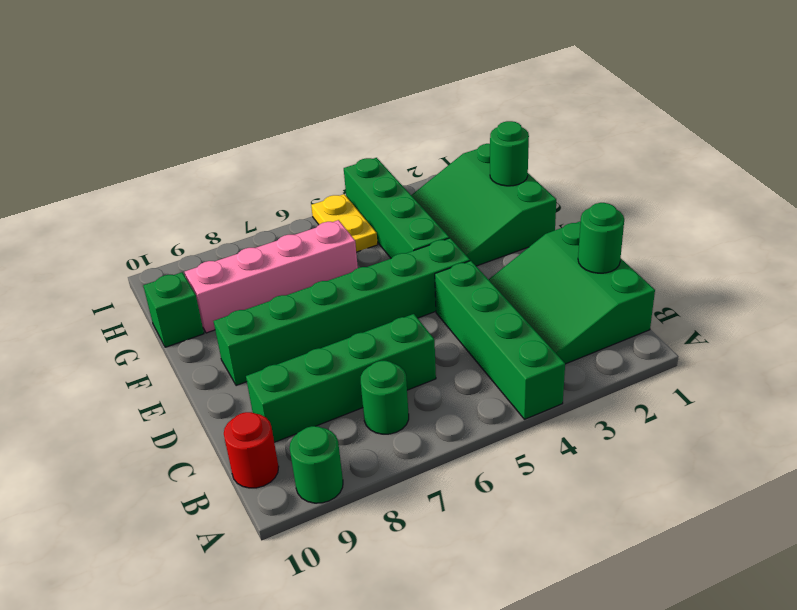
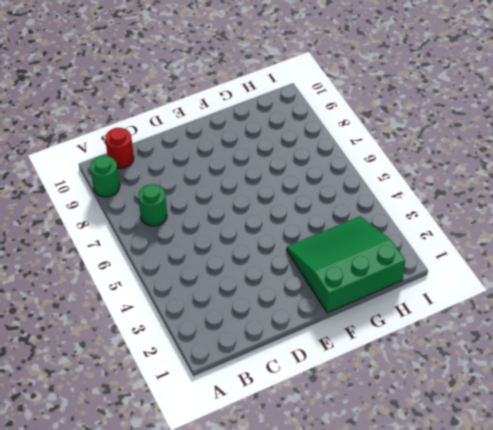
none -> green brick A4:D4 level 1
none -> green slope B1:D3 level 1 top 1
none -> green brick C6:C9 level 1

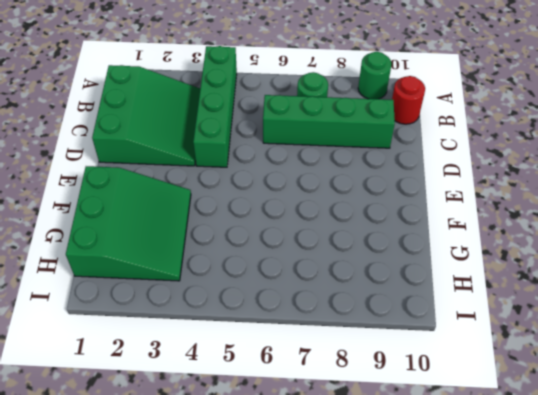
none -> green brick E4:E9 level 1
none -> green brick F4:I4 level 1
none -> pink brick G6:G9 level 1

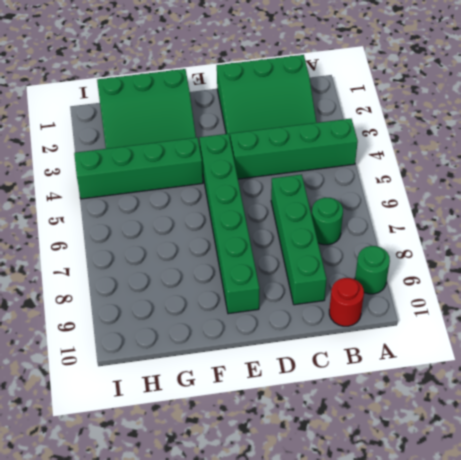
none -> pink brick G6:G9 level 1
none -> green brick G10 level 1
none -> yellow plate H5:I5 level 1

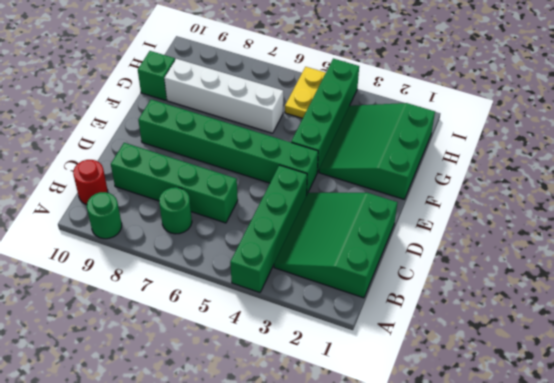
white brick G6:G9 level 1 -> pink brick G6:G9 level 1
none -> green round brick C1 level 2
none -> green round brick G1 level 2

